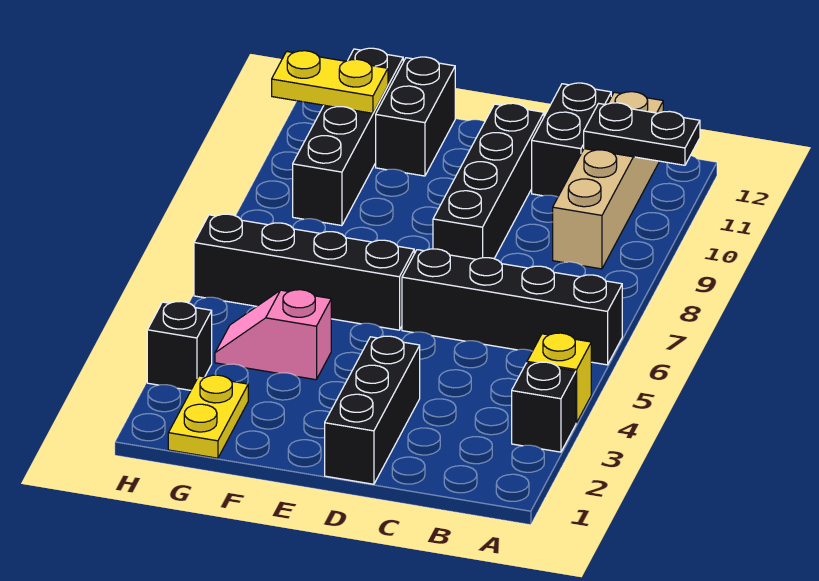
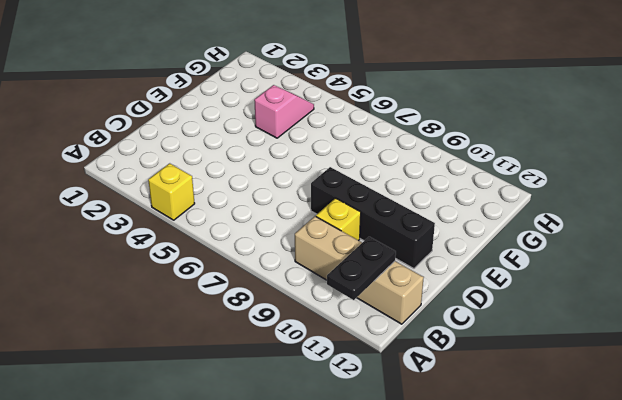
yellow brick C9 level 1 -> none
none -> black brick A3 level 1
none -> black brick A6:D6 level 1
none -> black brick C11:C12 level 1

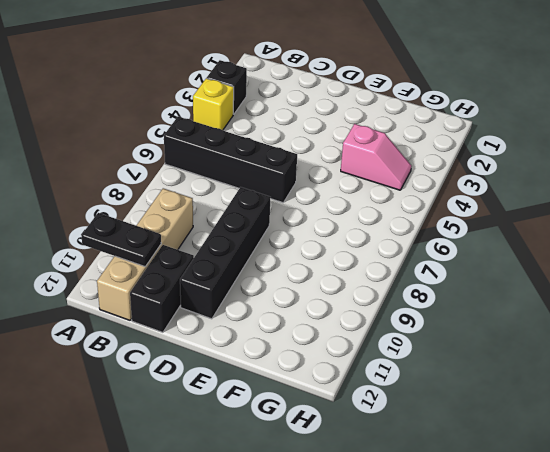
none -> black brick D1:D3 level 1
none -> black brick E6:H6 level 1
none -> black brick F11:F12 level 1

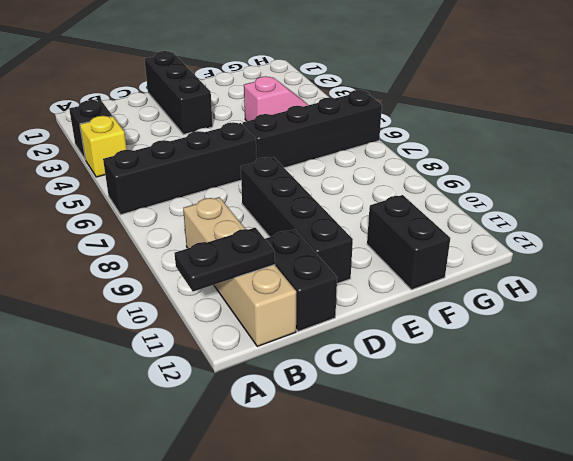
none -> yellow plate G1:G2 level 1
none -> black brick G9:G12 level 1
none -> black brick H3 level 1

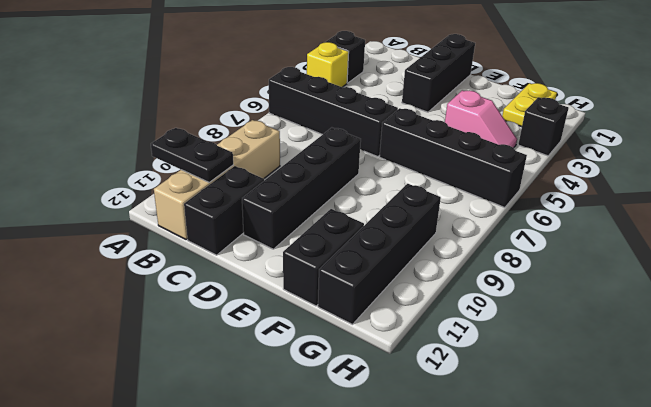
none -> yellow plate G11:H11 level 2

